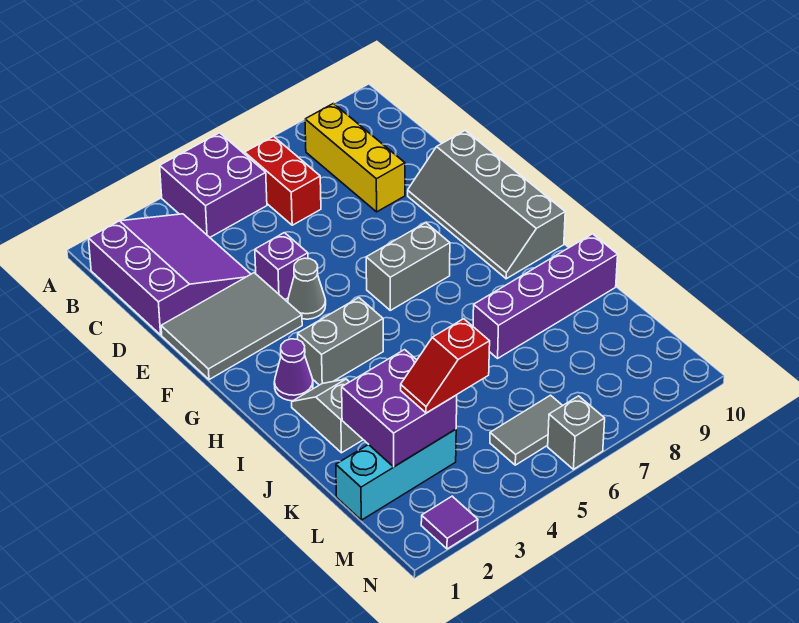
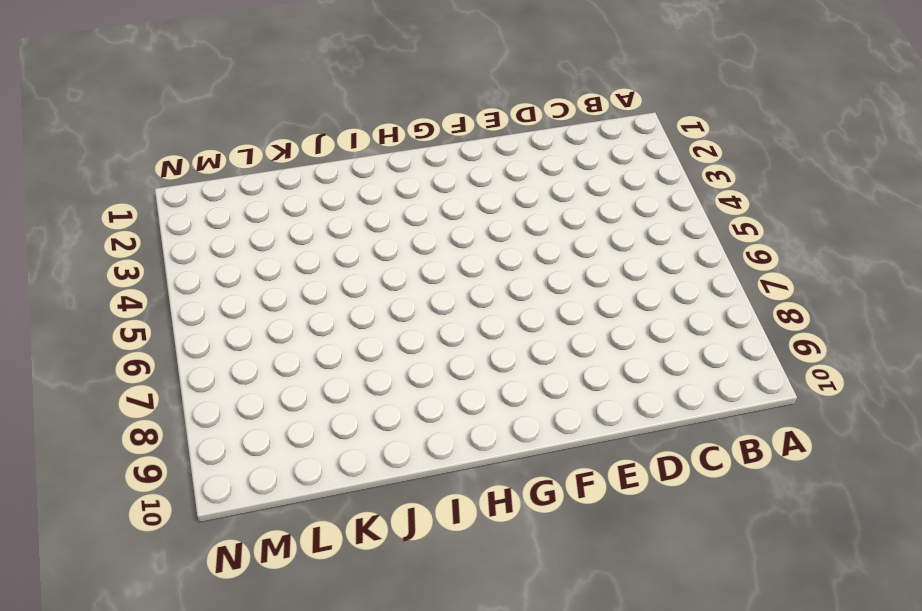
none -> purple brick A4:B5 level 1
none -> purple slope B1:D3 level 1 top 1
none -> red brick B6:C6 level 1

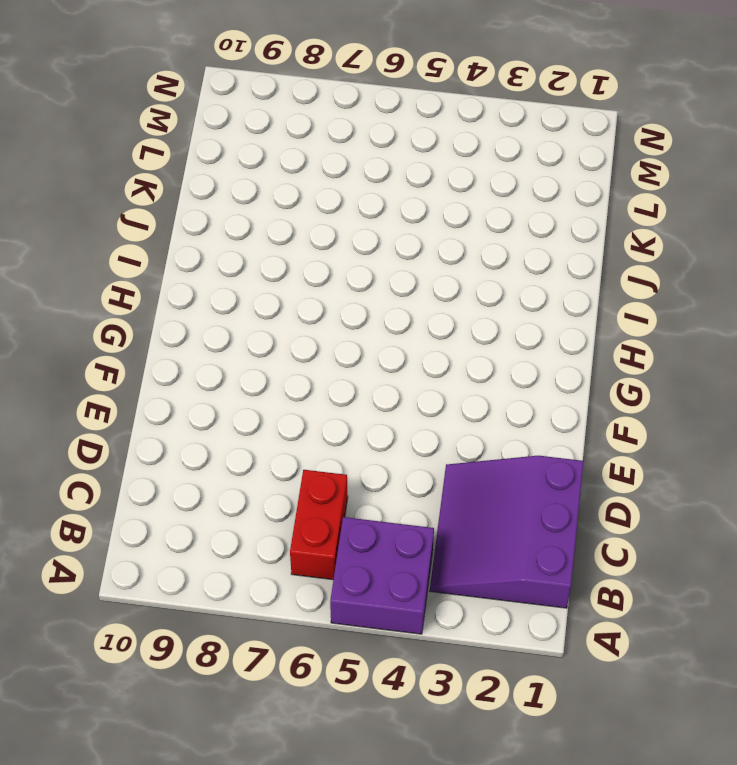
none -> yellow brick B8:D8 level 1
none -> grey tile E1:F3 level 1
none -> purple brick E4 level 1

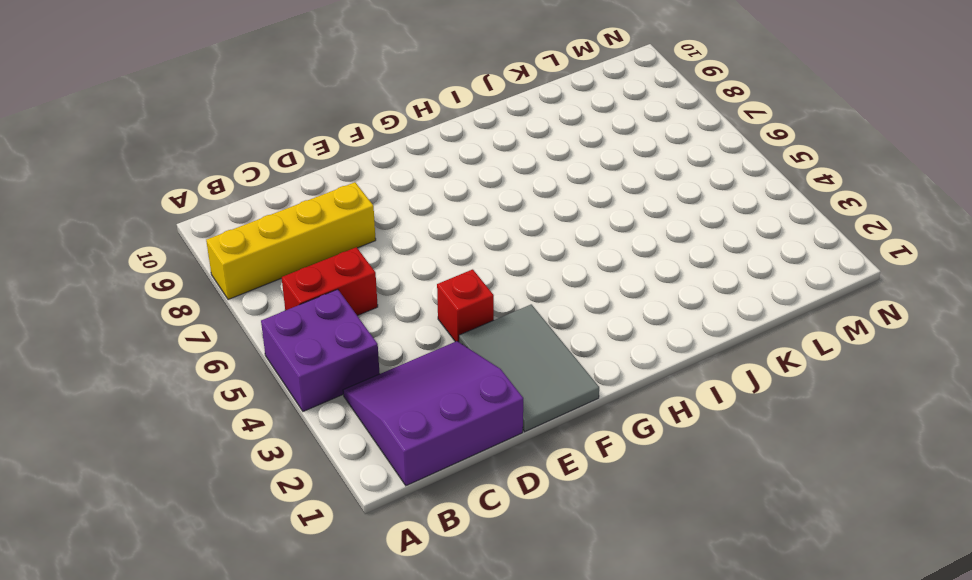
yellow brick A8:D8 level 1 -> yellow brick B8:D8 level 1
red brick E4 level 1 -> purple brick E4 level 1
none -> grey slope E9:H10 level 1 top 10
none -> grey cone F4 level 1
none -> grey brick G6:G7 level 1

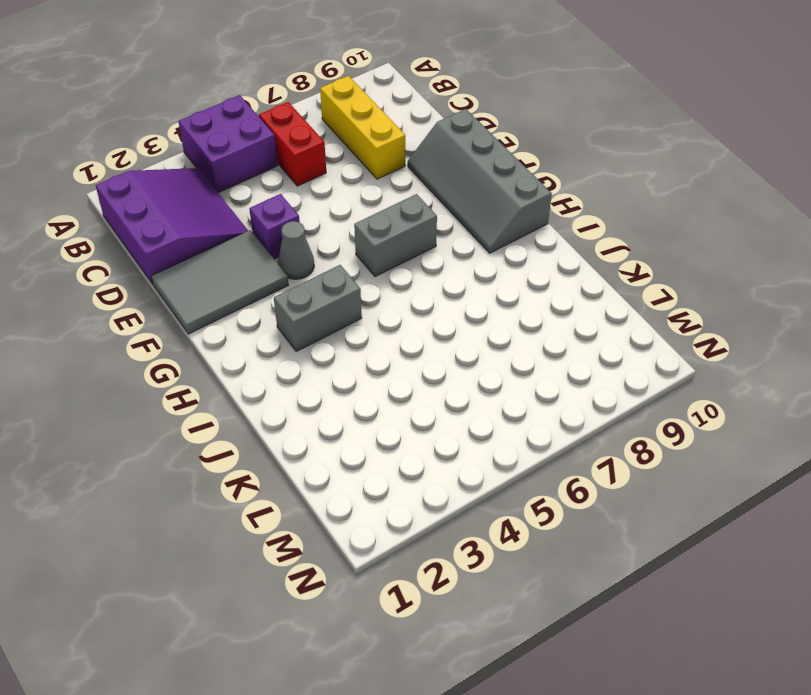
none -> purple cone H2 level 1
none -> grey slope I2:J2 level 1 top J
none -> purple brick J7:J10 level 1

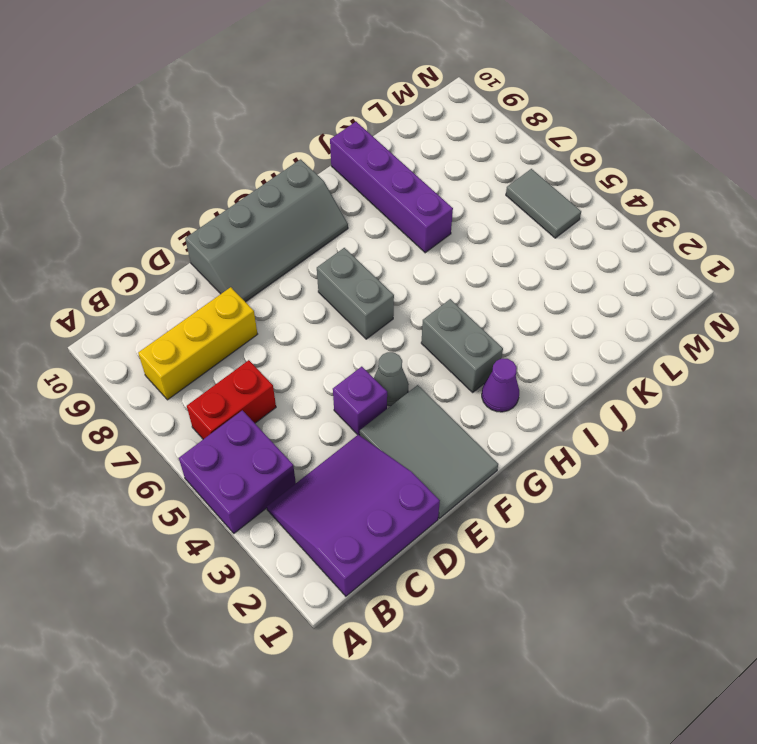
none -> grey slope I2:J2 level 1 top J
none -> cyan brick L1:L3 level 1
none -> purple tile N2 level 1

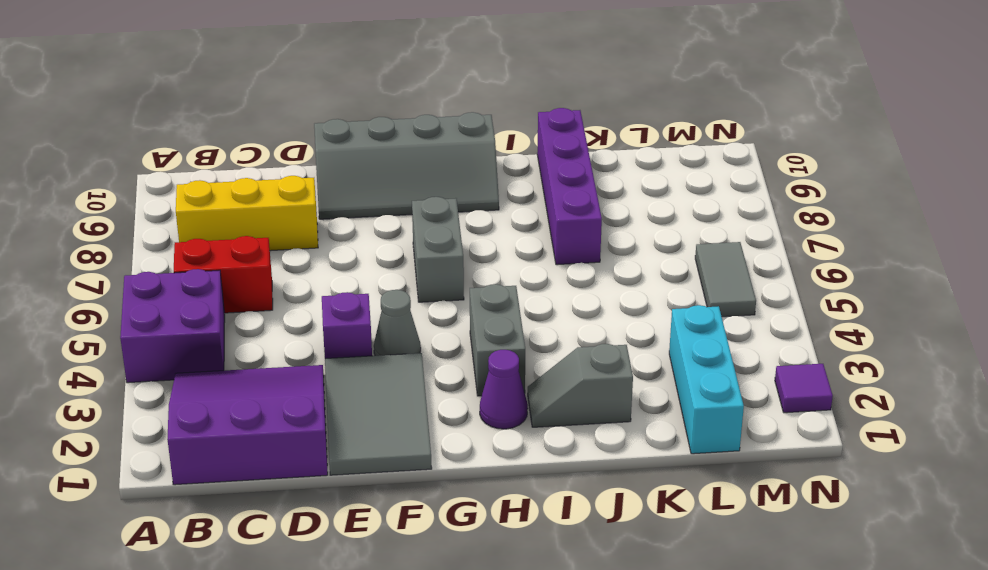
none -> grey brick N6 level 1
none -> purple brick K2:L3 level 2
none -> red slope L3:L4 level 3 top 4

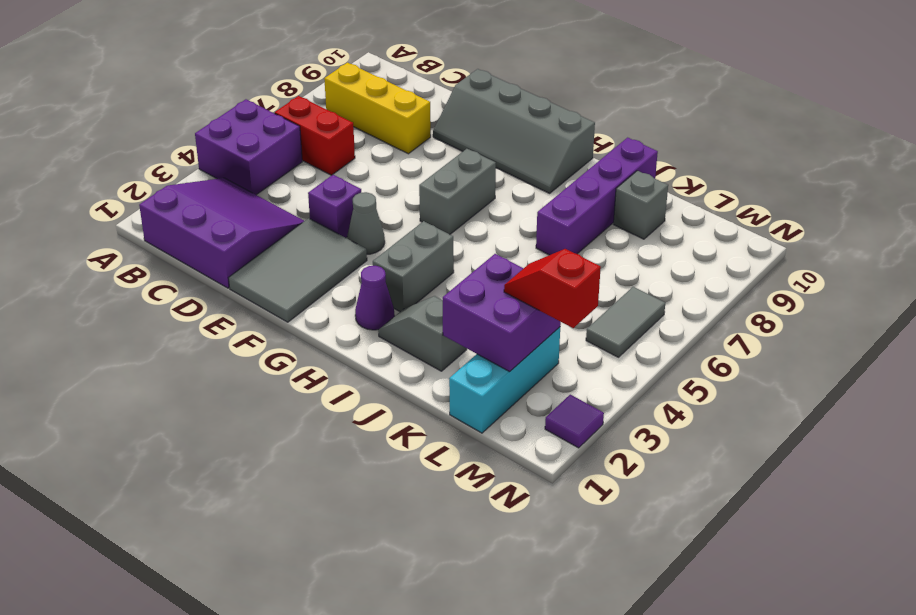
grey brick K9 level 1 -> grey brick N6 level 1
red slope L3:M3 level 3 top M -> red slope L3:L4 level 3 top 4

